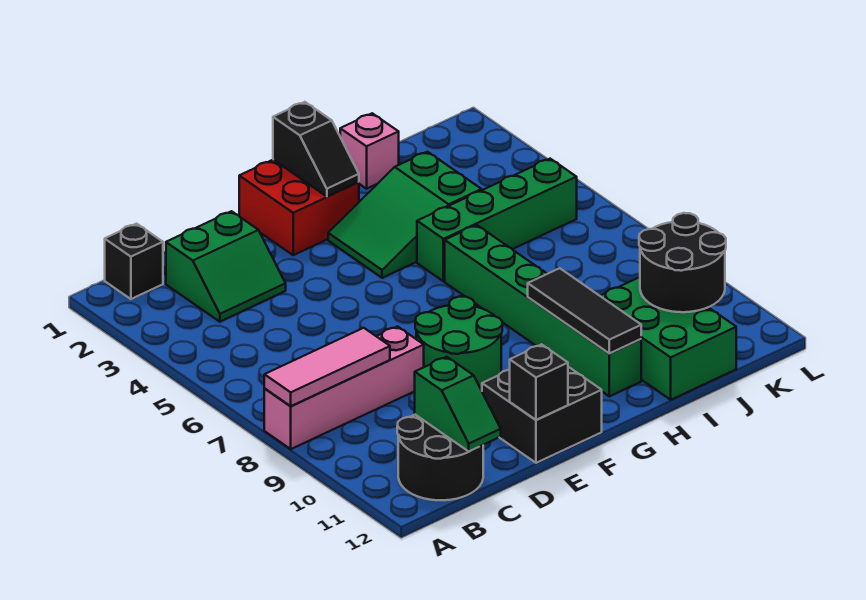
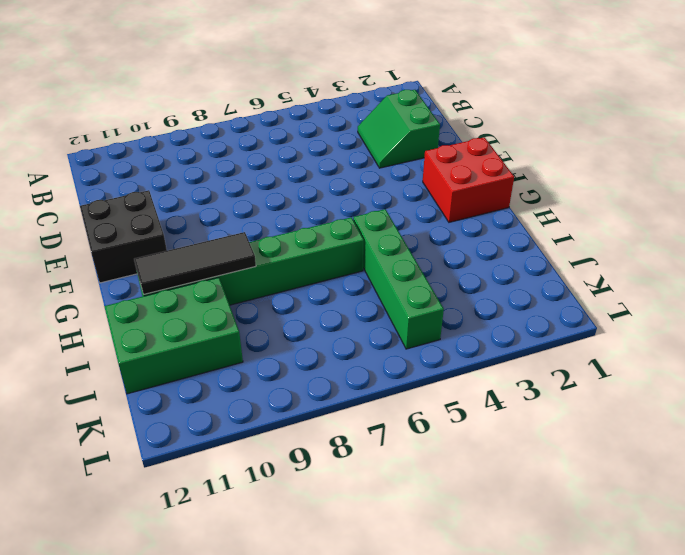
none -> pink brick A8:D8 level 1
none -> black brick B1 level 1
none -> black round brick B11:C12 level 1

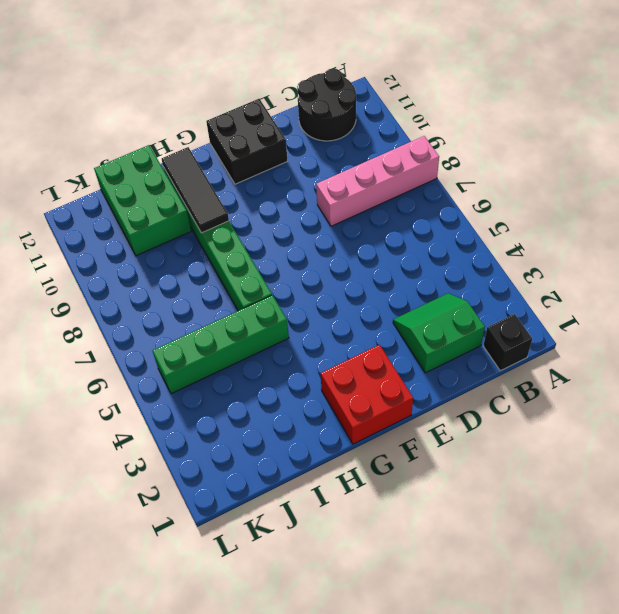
none -> green round brick E8:F9 level 1
none -> green slope G3:I4 level 1 top I
none -> pink brick I1 level 1

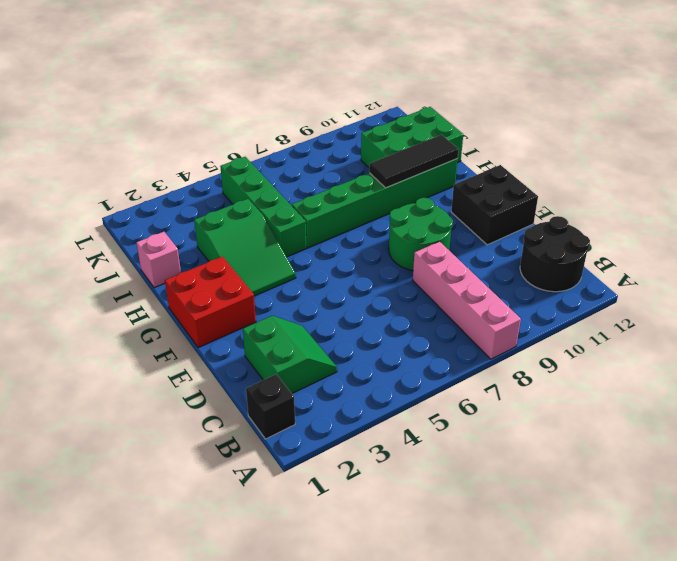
none -> pink tile A8:C8 level 2
none -> green slope C11:C12 level 2 top 11
none -> black brick E12 level 2

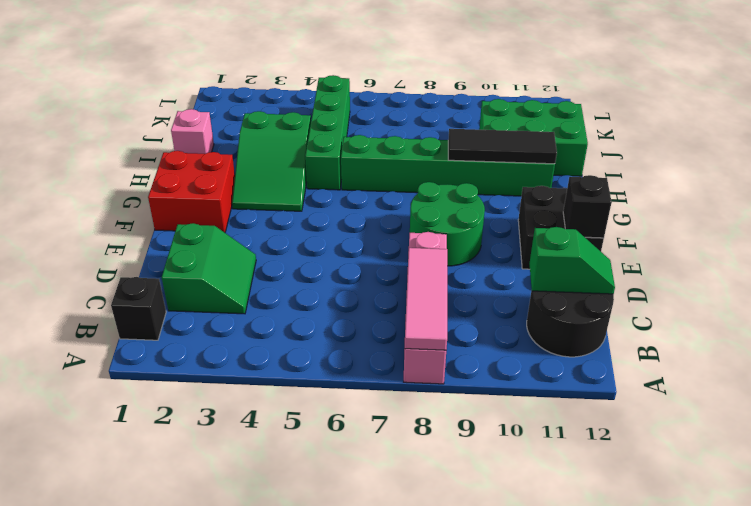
none -> black slope G1:G2 level 2 top 1
none -> black round brick J10:K11 level 2

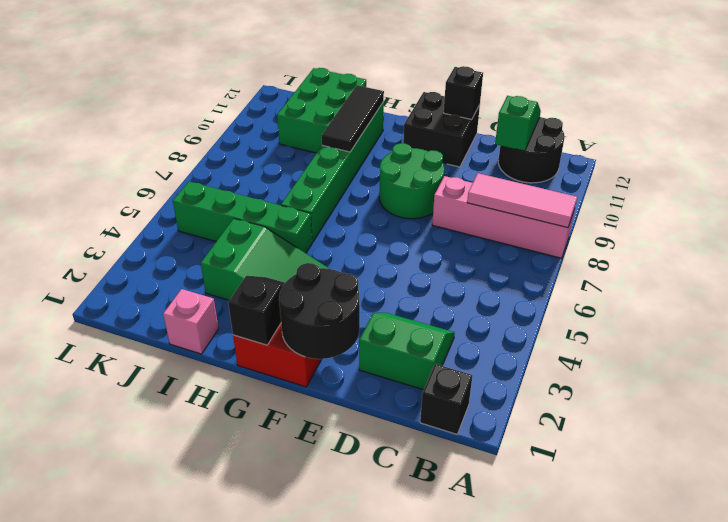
black round brick E1:F2 level 2 -> black round brick J10:K11 level 2

